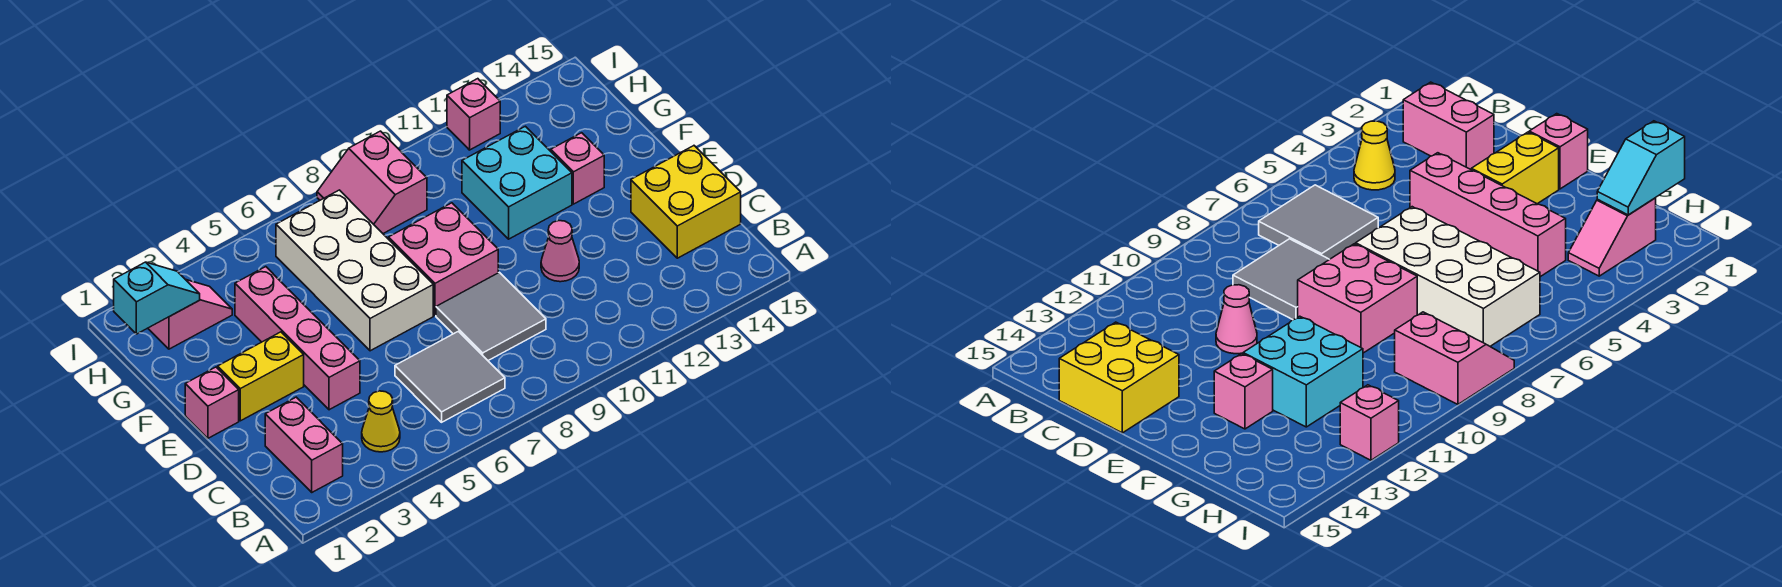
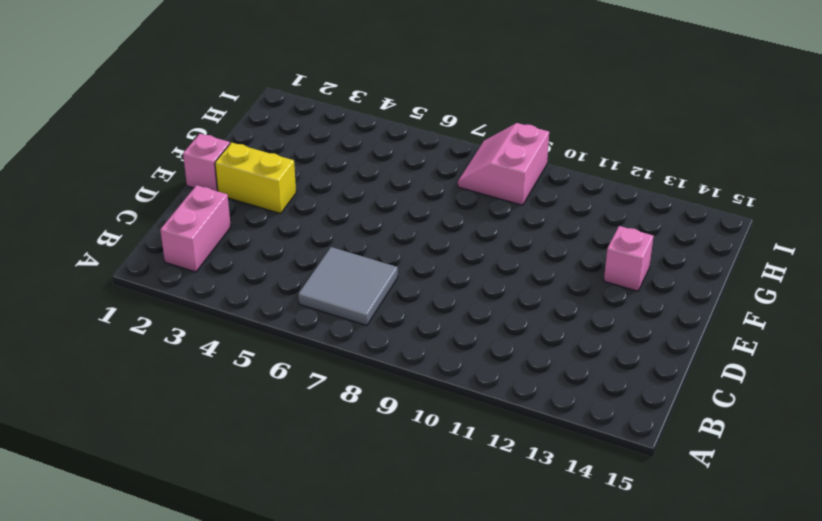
none -> yellow cone B4 level 1
none -> grey tile C8:D9 level 1
none -> yellow brick C14:D15 level 1

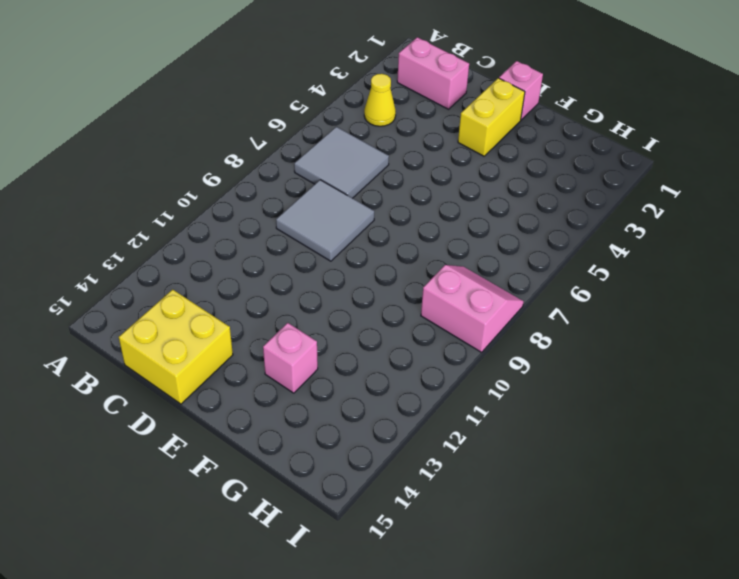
none -> pink brick D4:G4 level 1
none -> pink cone D11 level 1
none -> white brick E6:H7 level 1

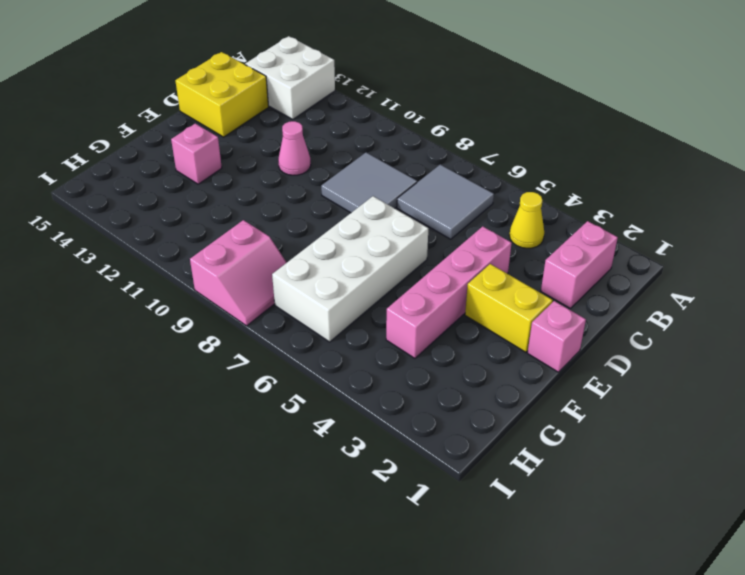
white brick A13:B14 level 1 -> none
none -> pink brick E8:F9 level 1
none -> cyan brick F11:G12 level 1
none -> pink slope H2:H3 level 1 top 2

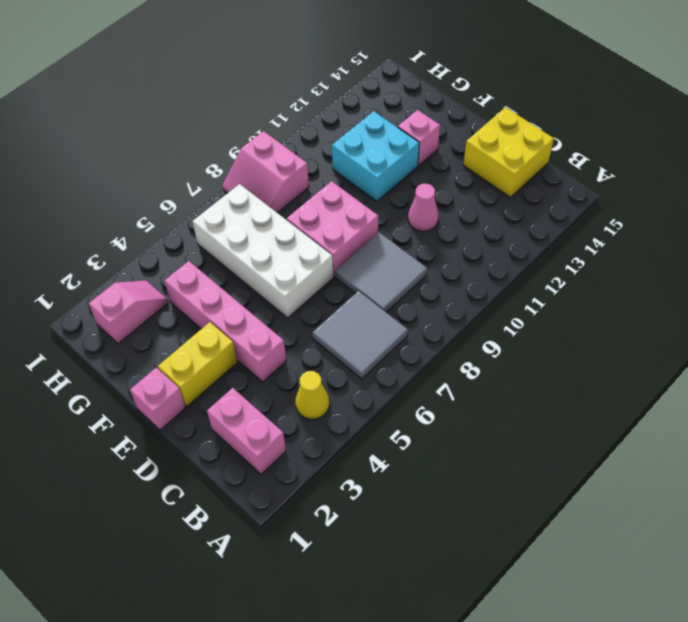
none -> pink brick I12 level 1
none -> cyan slope H1:H2 level 2 top 1

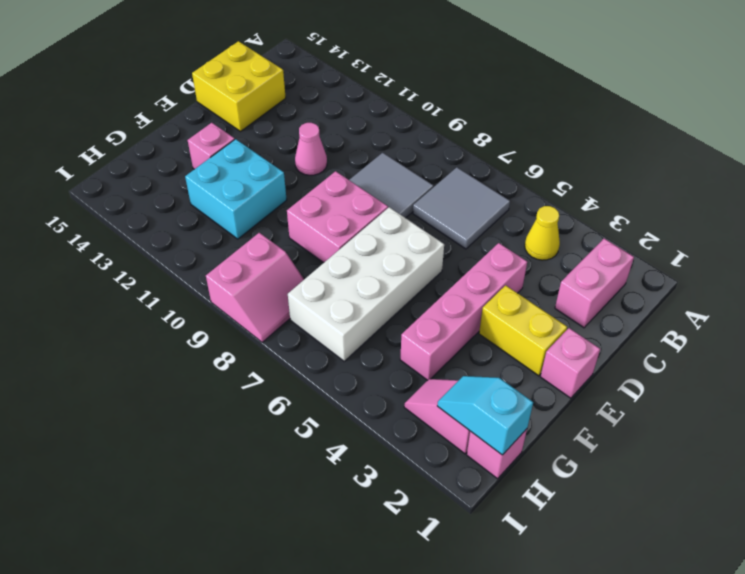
pink brick H1 level 1 -> pink brick I12 level 1

